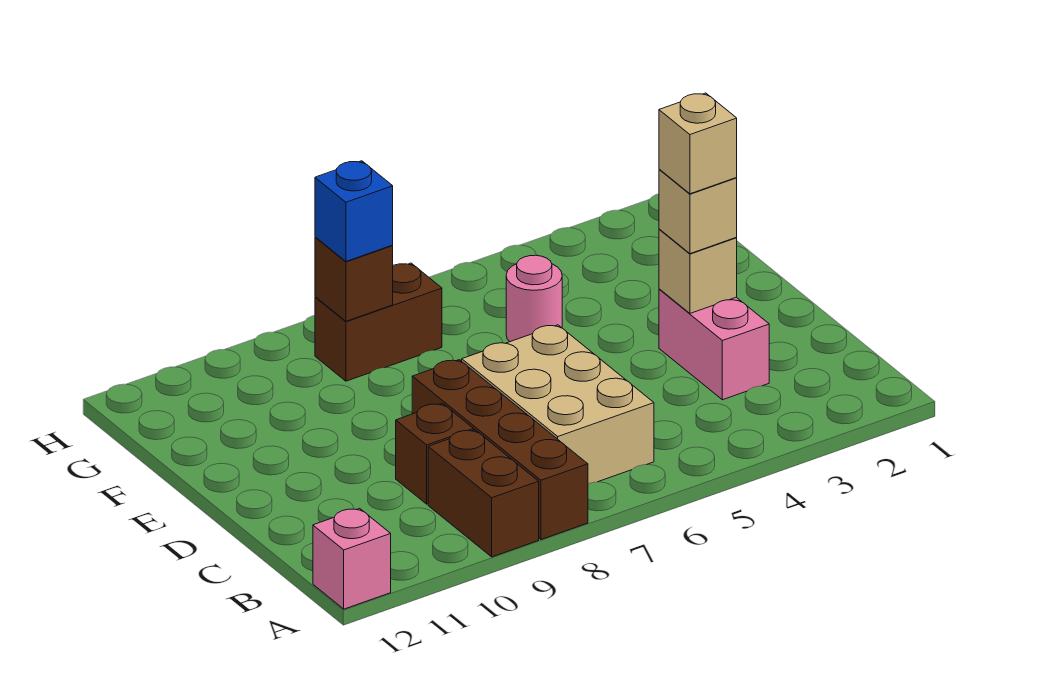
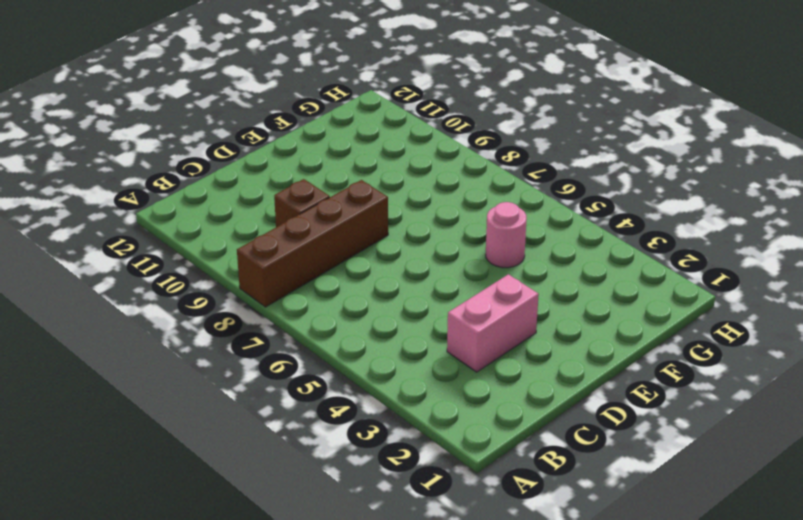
none -> brown brick A9:B9 level 1
none -> pink brick A12 level 1
none -> tan brick B6:D7 level 1

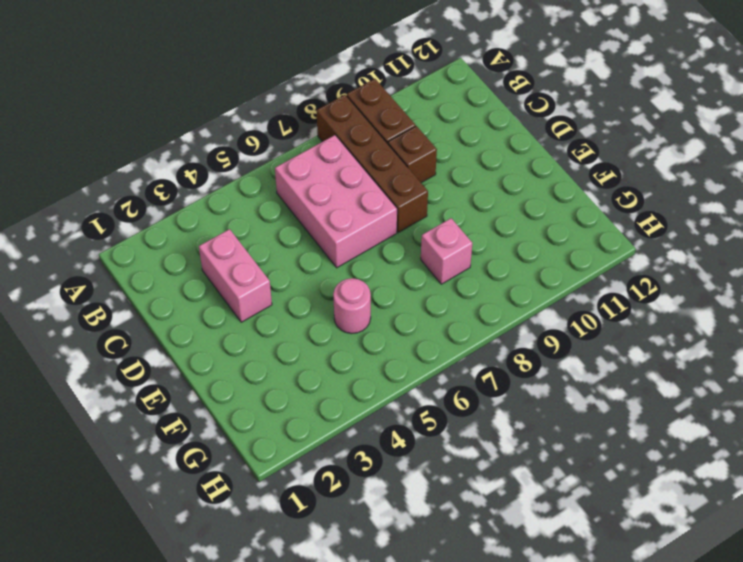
pink brick B6:D7 level 1 -> tan brick B6:D7 level 1
pink brick F8 level 1 -> pink brick A12 level 1
none -> brown brick G7:G8 level 1
none -> tan brick D3 level 2
none -> brown brick G8 level 2

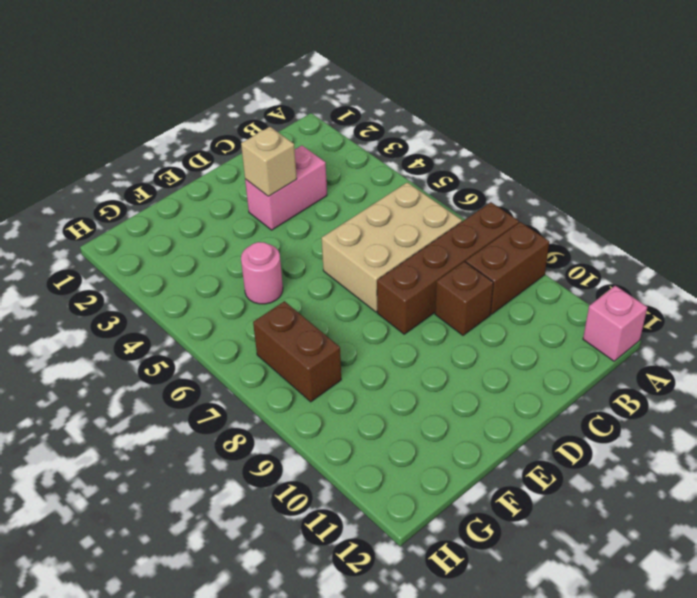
none -> brown brick G8 level 2
none -> tan brick D3 level 3
none -> blue brick G8 level 3

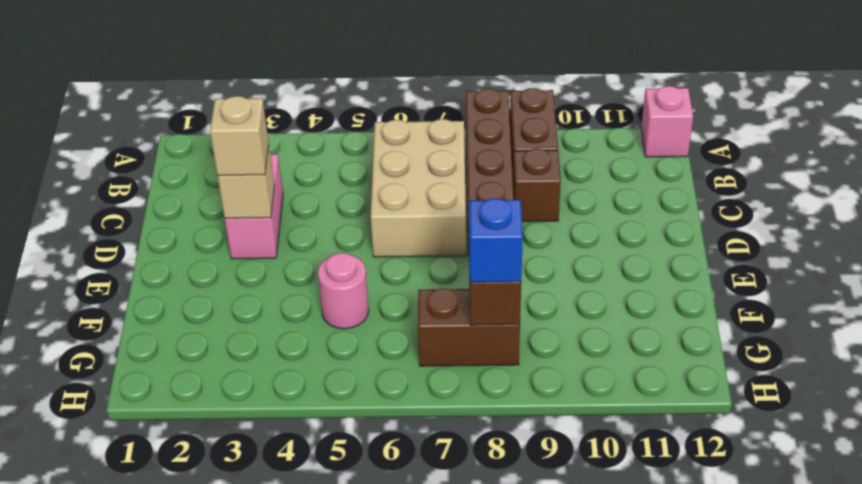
none -> tan brick D3 level 4

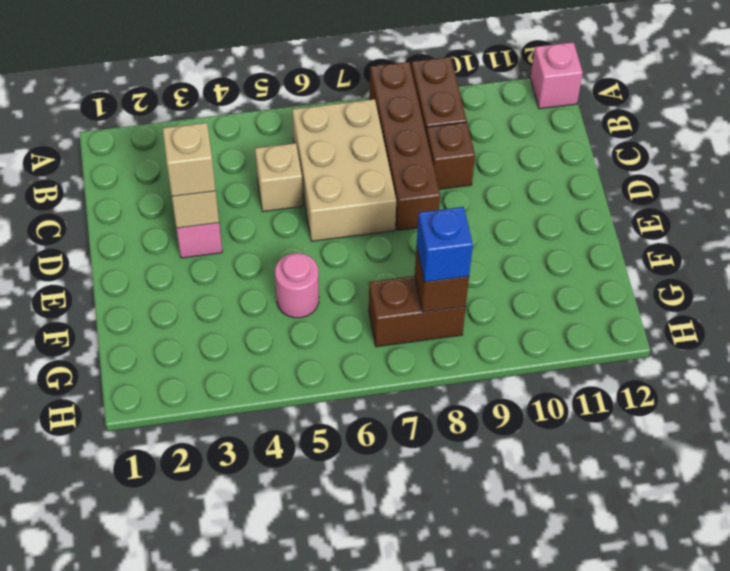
tan brick C5 level 1 -> tan brick D3 level 4

